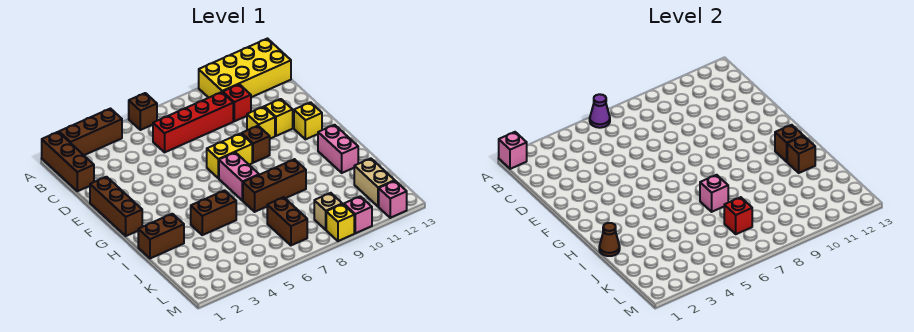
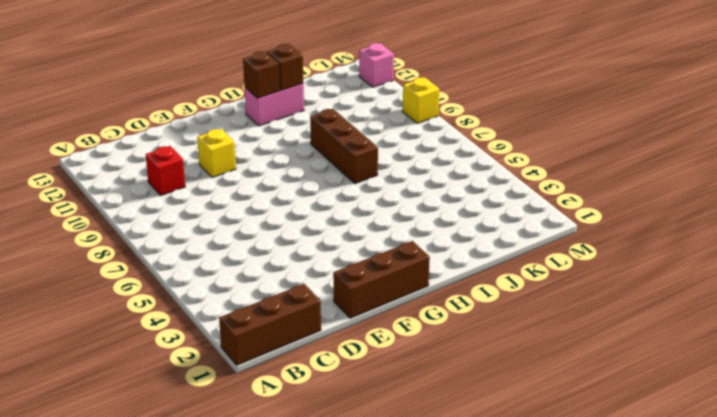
none -> brown brick A2:A4 level 1
none -> brown brick A6 level 1
none -> yellow brick A10:B13 level 1
none -> red brick C6:C9 level 1

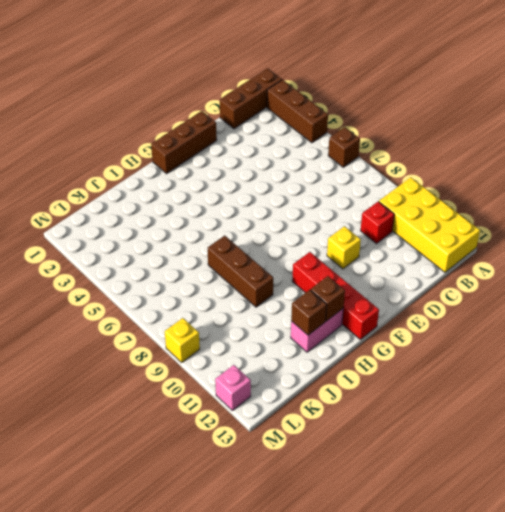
red brick G10:G13 level 1 -> red brick C6:C9 level 1
none -> yellow brick E11 level 1
none -> yellow brick F7:F8 level 1
none -> brown brick F9 level 1
none -> yellow brick F12 level 1

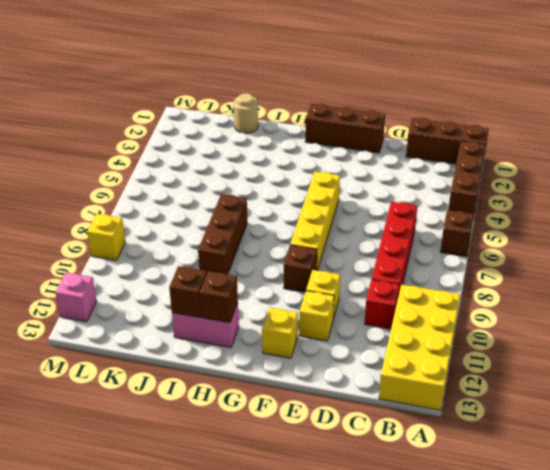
yellow brick F5:F8 level 1 -> yellow brick F7:F8 level 1
tan round brick J1 level 1 -> none
none -> pink brick G7:H7 level 1
none -> brown brick I1:I2 level 1
none -> brown brick I4:I5 level 1
none -> brown brick K7:L7 level 1

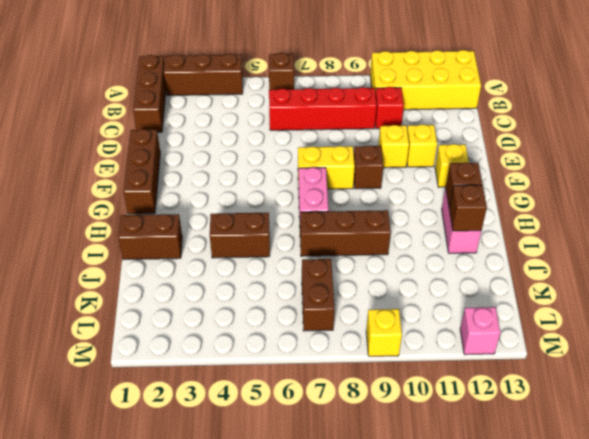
none -> tan brick K12:L12 level 1
none -> tan brick L9 level 1
none -> pink brick M10 level 1
none -> pink brick A1 level 2

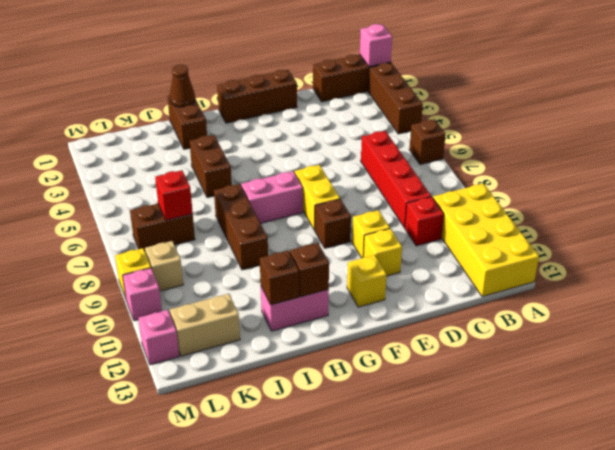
none -> purple cone A6 level 2
none -> pink brick I7 level 2

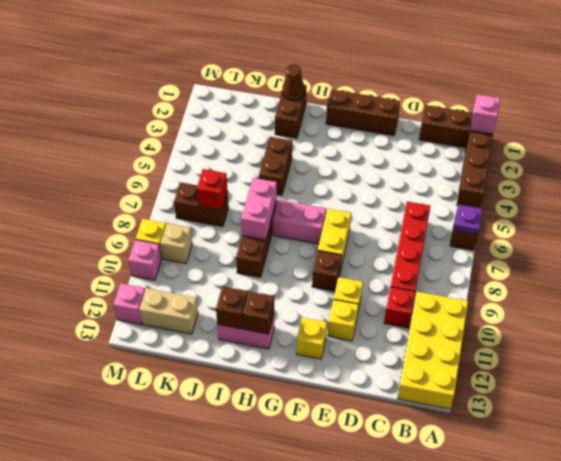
purple plate A6 level 2 -> purple cone A6 level 2
pink brick I7:I8 level 2 -> pink brick I7 level 2

